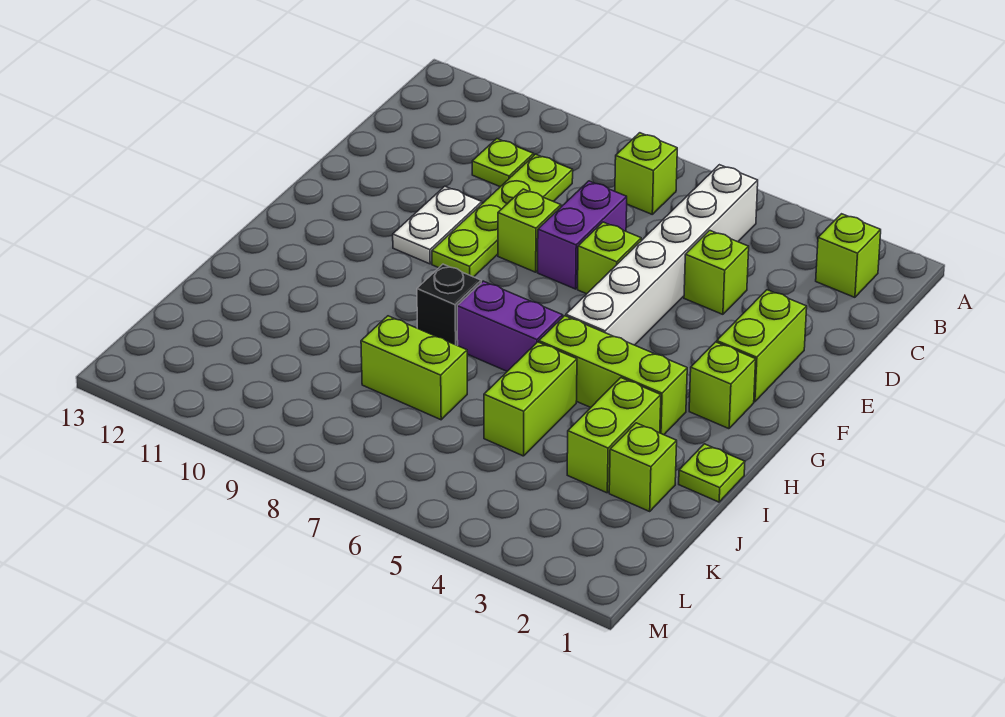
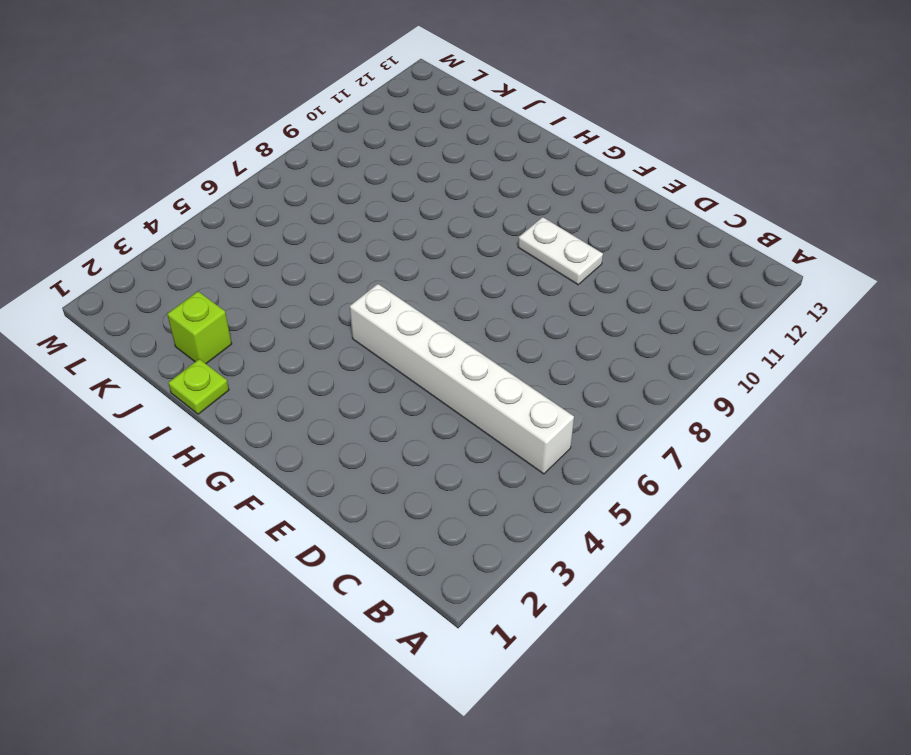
none -> lime brick B2 level 1
none -> lime brick B7 level 1
none -> lime plate C9:F9 level 1

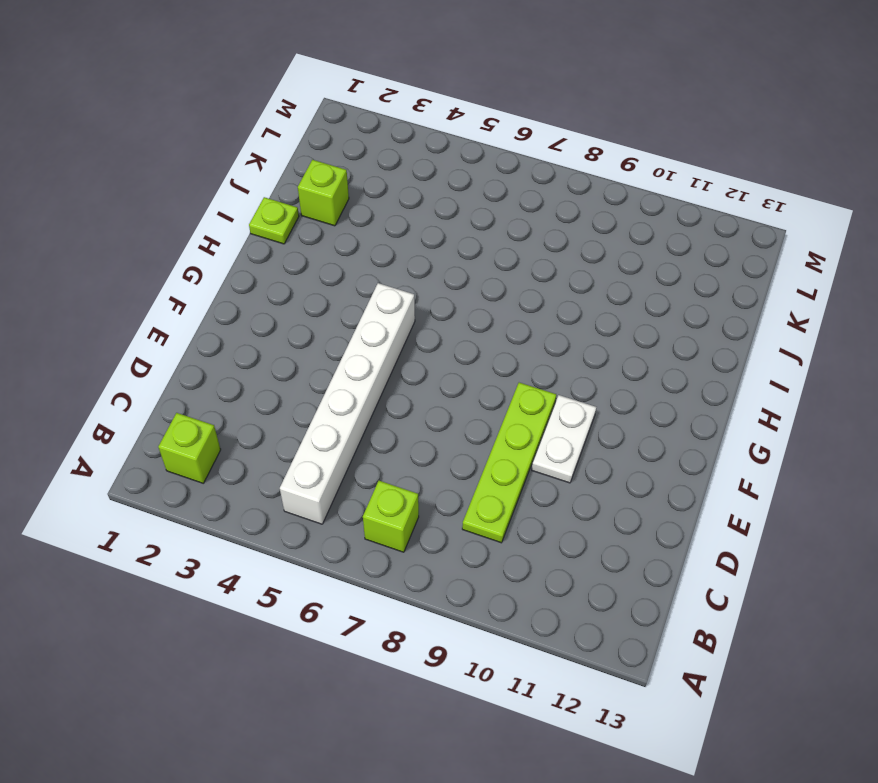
none -> lime plate C10 level 1
none -> lime brick D4 level 1
none -> purple brick D7:E7 level 1

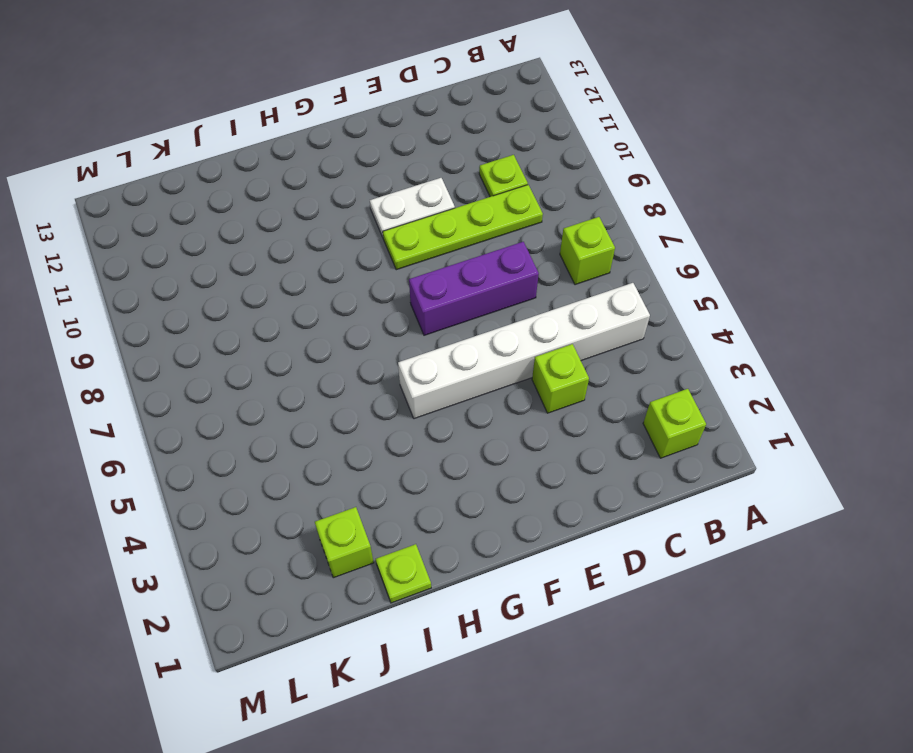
purple brick D7:F7 level 1 -> purple brick D7:E7 level 1
none -> lime brick E2:F2 level 1
none -> lime brick E6 level 1
none -> lime brick E8 level 1

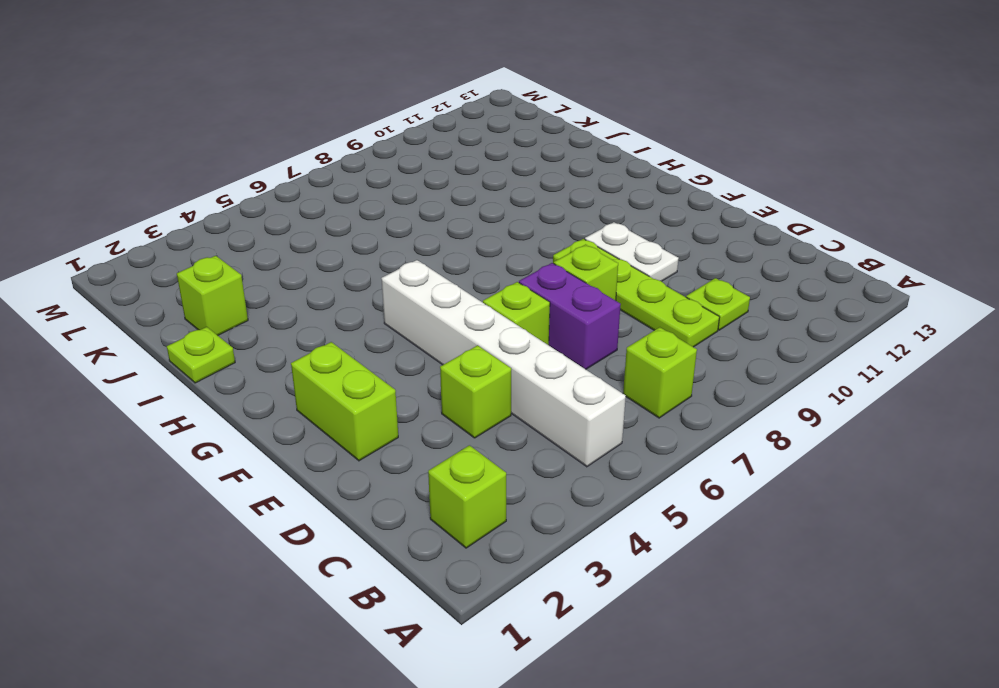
none -> lime brick G2 level 1
none -> lime brick H3:H5 level 1
none -> purple brick H6:H7 level 1

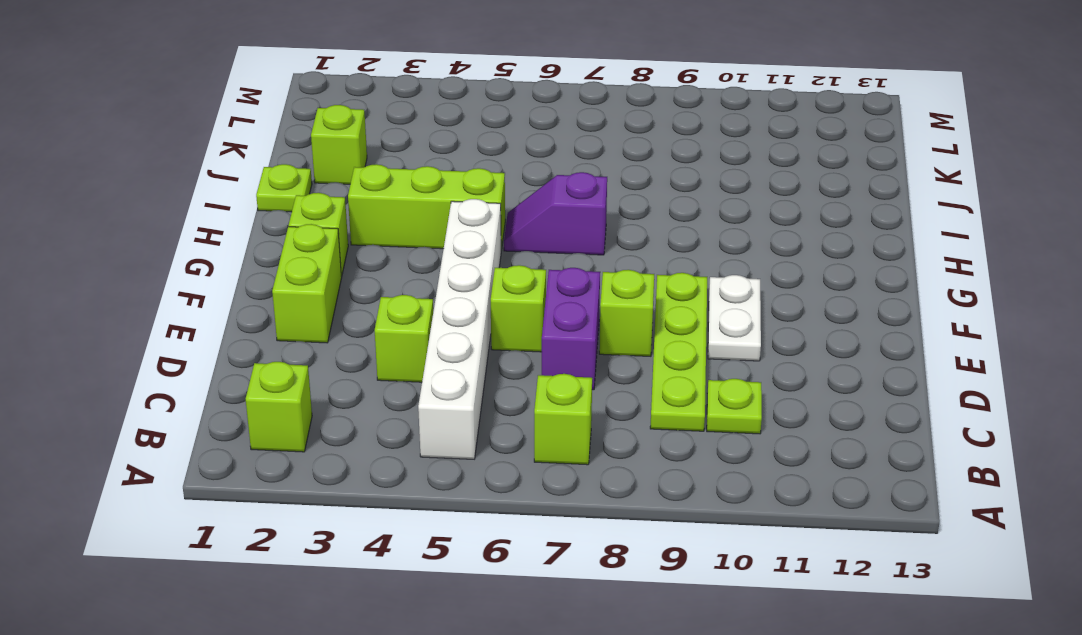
purple slope H6:H7 level 1 top 7 -> purple brick H6:H7 level 1
none -> black brick H8 level 1
none -> lime brick I3:J3 level 1
none -> lime brick I5:J5 level 1

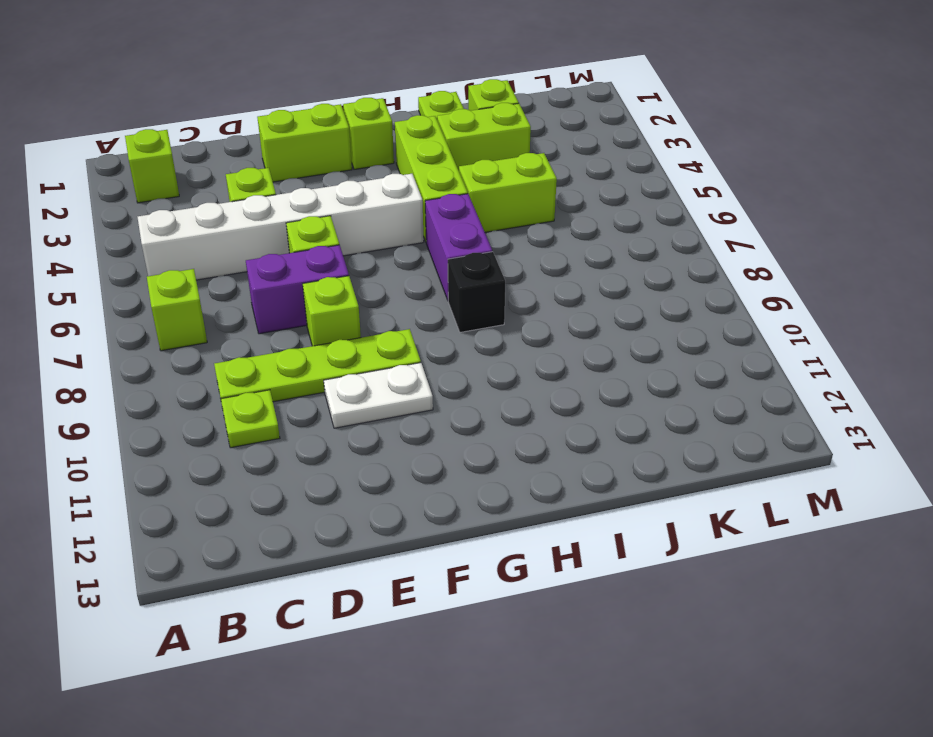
none -> lime brick J7:J8 level 1

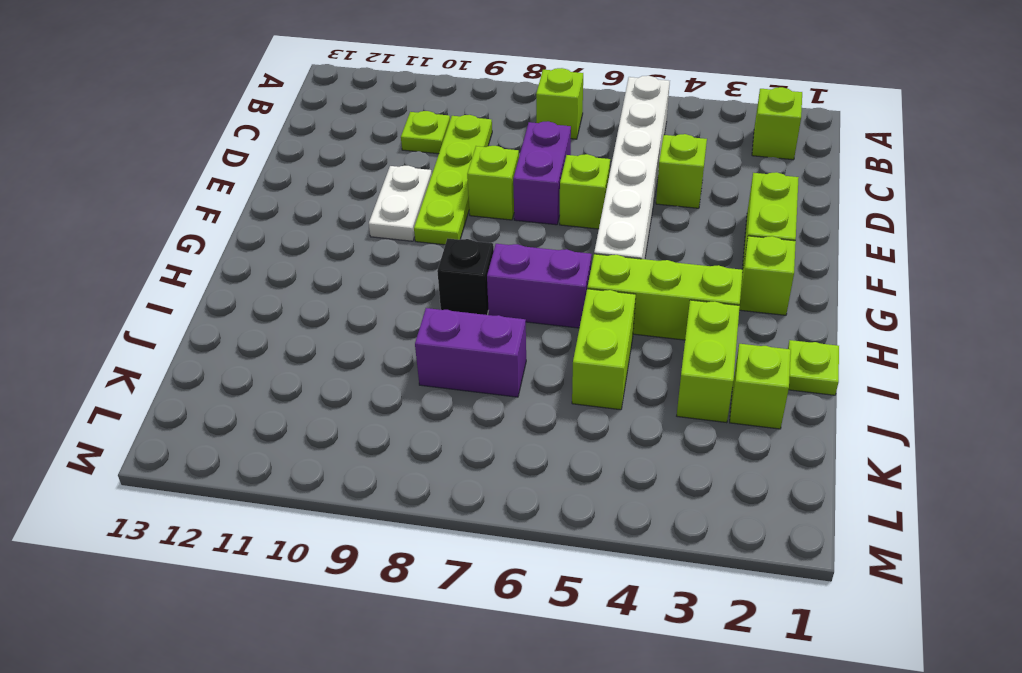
purple brick J7:J8 level 1 -> lime brick J7:J8 level 1

